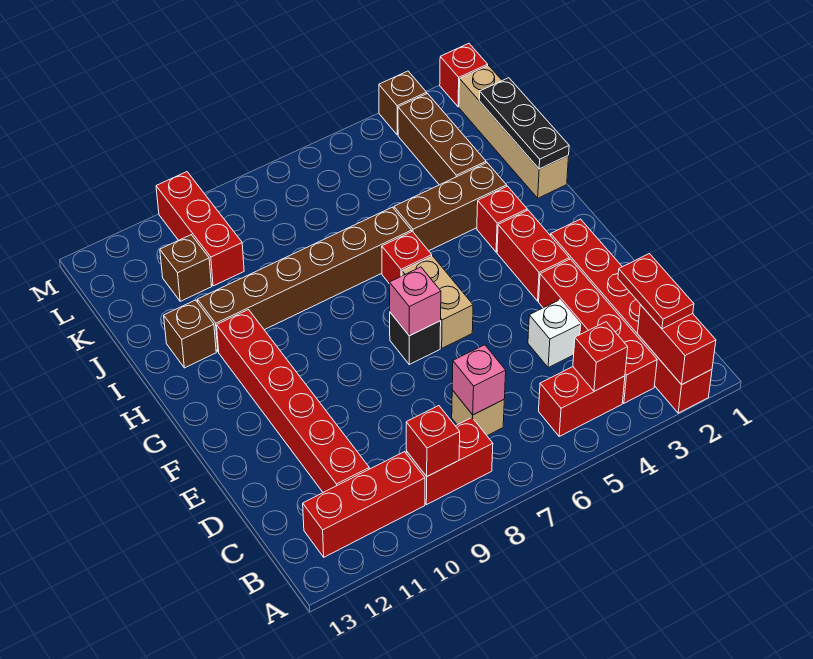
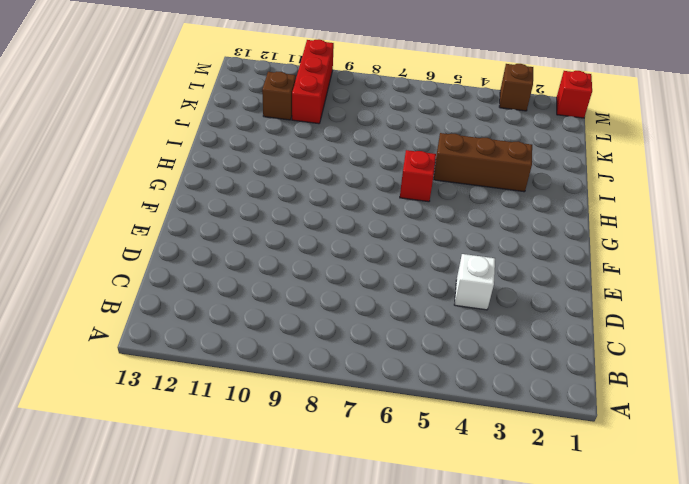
none -> red brick A2:F2 level 1
none -> red brick B3:E3 level 1
none -> red brick B4:B5 level 1

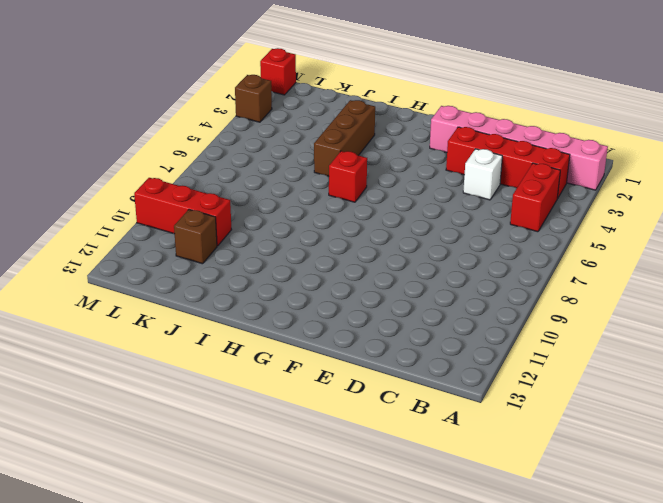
pink brick A2:F2 level 1 -> red brick A2:F2 level 1
none -> red brick B8:B9 level 1
none -> red brick B10:B12 level 1
none -> tan brick C7 level 1

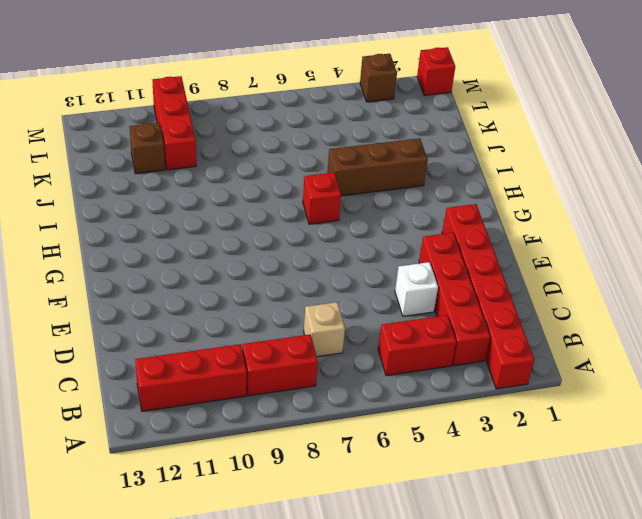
none -> red brick C11:H11 level 1
none -> red brick F3:G3 level 1
none -> tan brick F6:G6 level 1

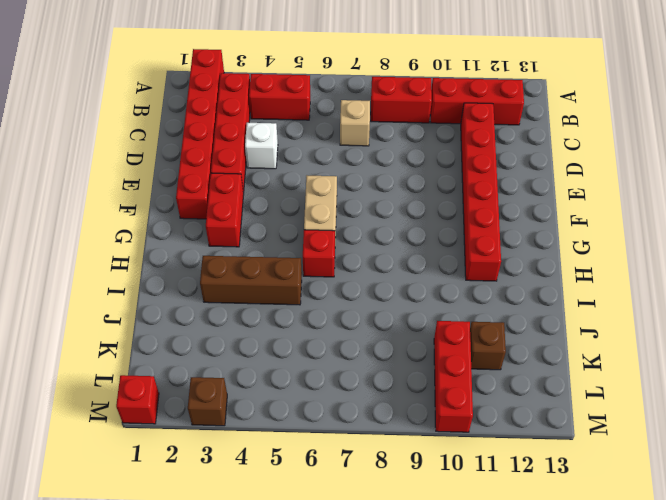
none -> black brick F7 level 1
none -> red brick H3 level 1
none -> tan brick I1:L1 level 1

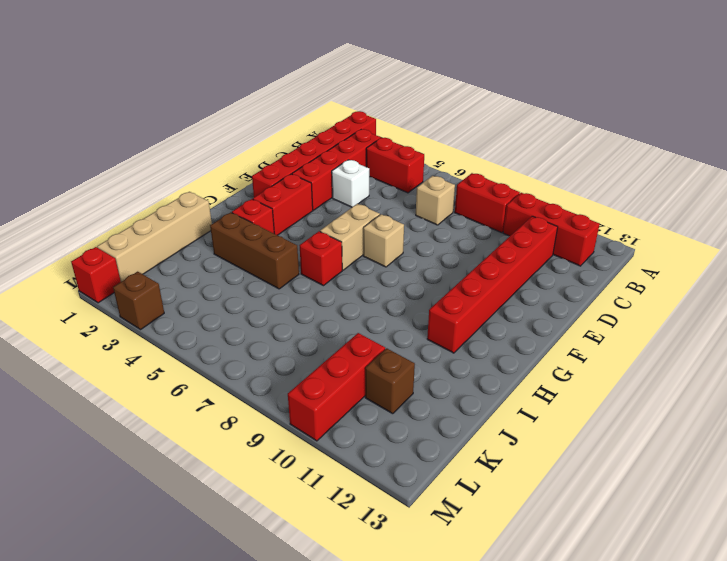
tan brick F7 level 1 -> black brick F7 level 1
none -> brown brick I6:I11 level 1
none -> brown brick I12 level 1
none -> brown brick J3:L3 level 1

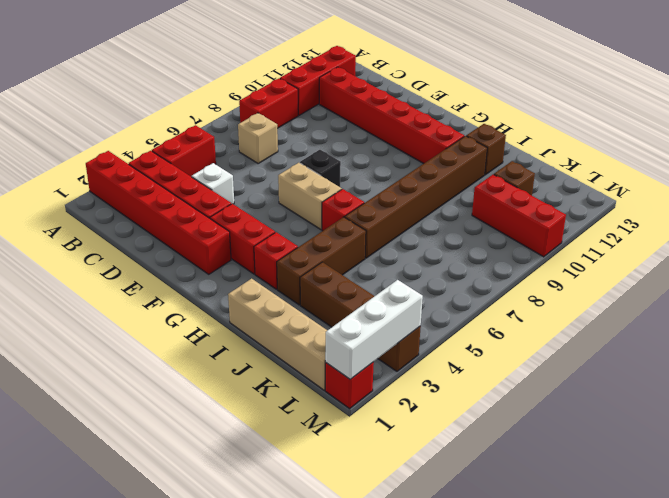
white brick M1:M3 level 2 -> none
none -> red brick A2:B2 level 2
none -> red brick B4 level 2
none -> red brick B9 level 2

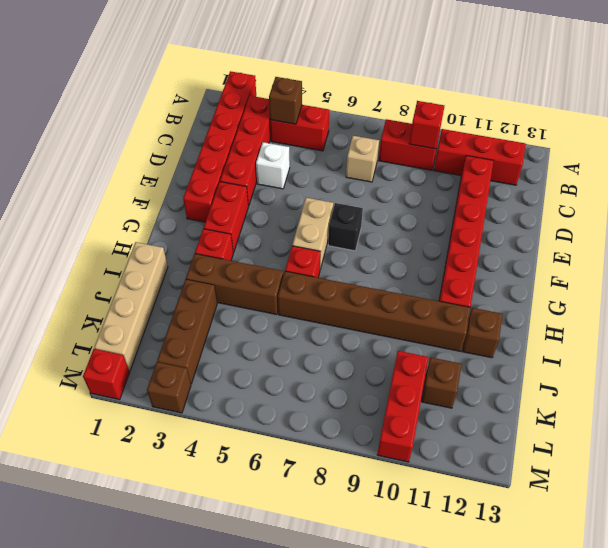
brown brick B4 level 2 -> red brick B4 level 2
none -> red brick A2:B2 level 2
none -> pink brick C7 level 2
none -> pink brick F7 level 2

